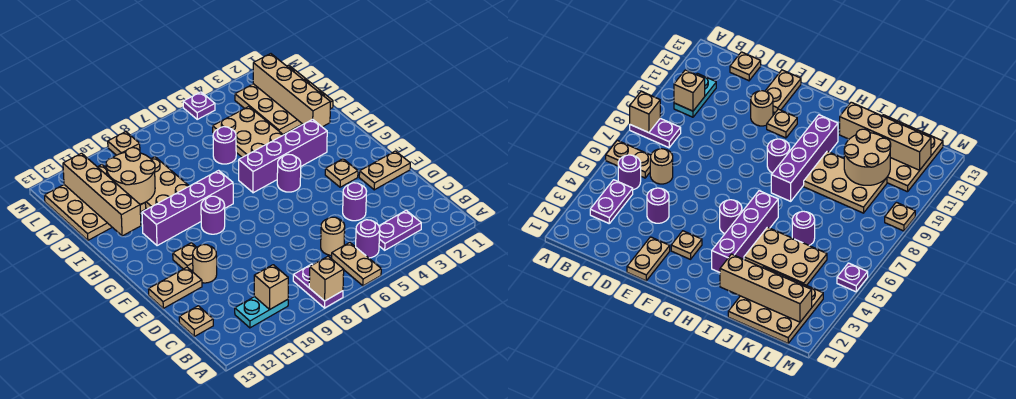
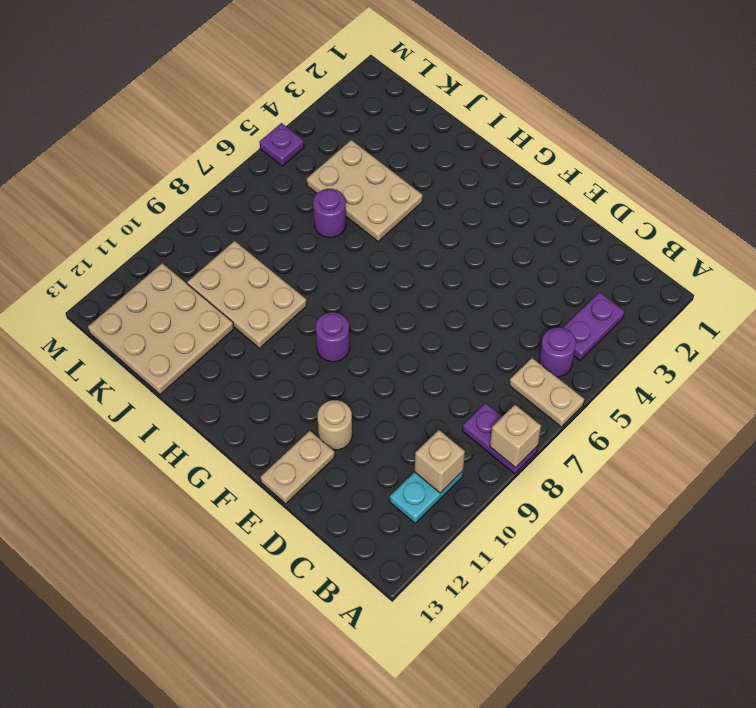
none -> tan round brick C6 level 1
none -> tan plate C13 level 1
none -> purple round brick D4 level 1

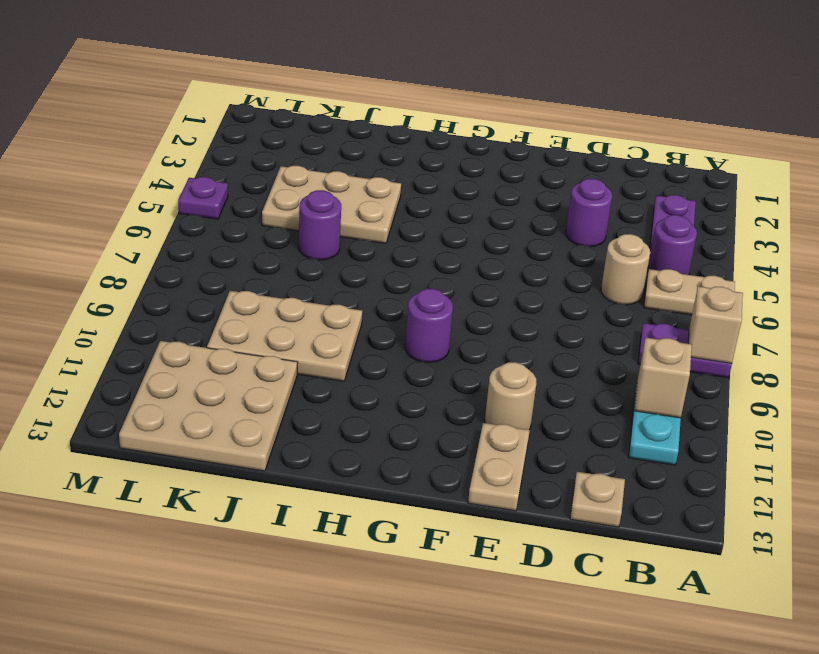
none -> tan plate E1:E2 level 1
none -> tan plate F3 level 1
none -> tan plate F11 level 1

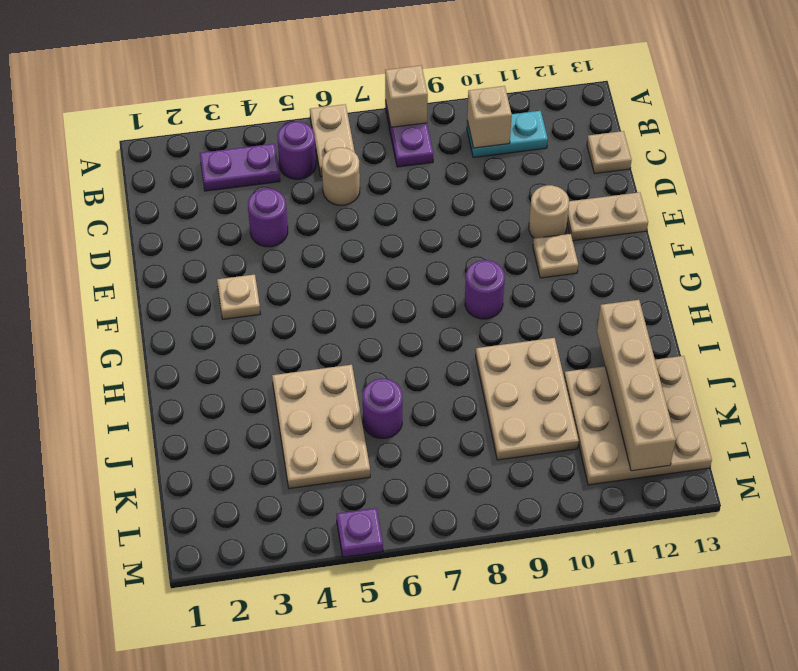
none -> tan plate E1:E2 level 1
none -> purple round brick G5 level 1
none -> purple brick H3:H6 level 1

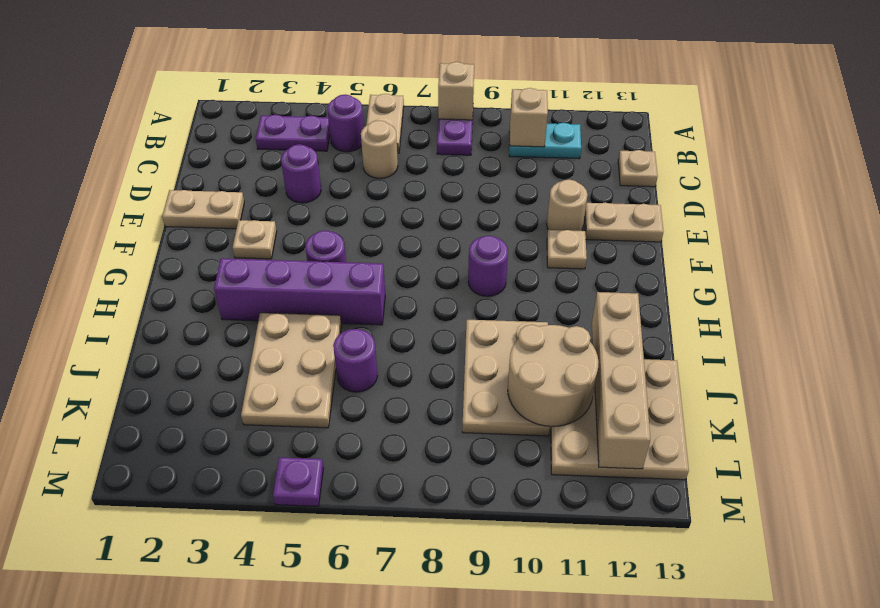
none -> purple brick H8:H11 level 1
none -> tan plate J1:L3 level 1
none -> tan plate M9 level 1

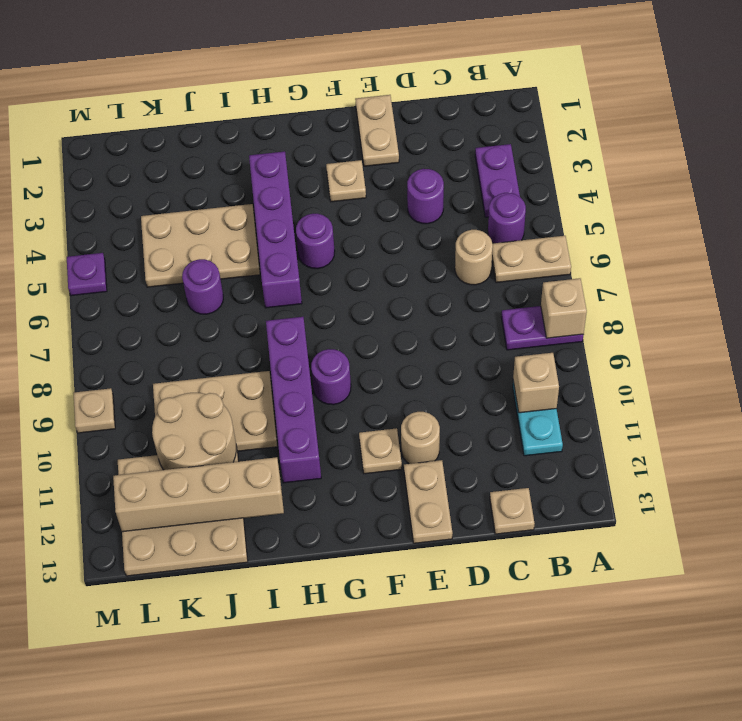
none -> tan plate J1:L3 level 1
none -> tan brick I2:L2 level 2

